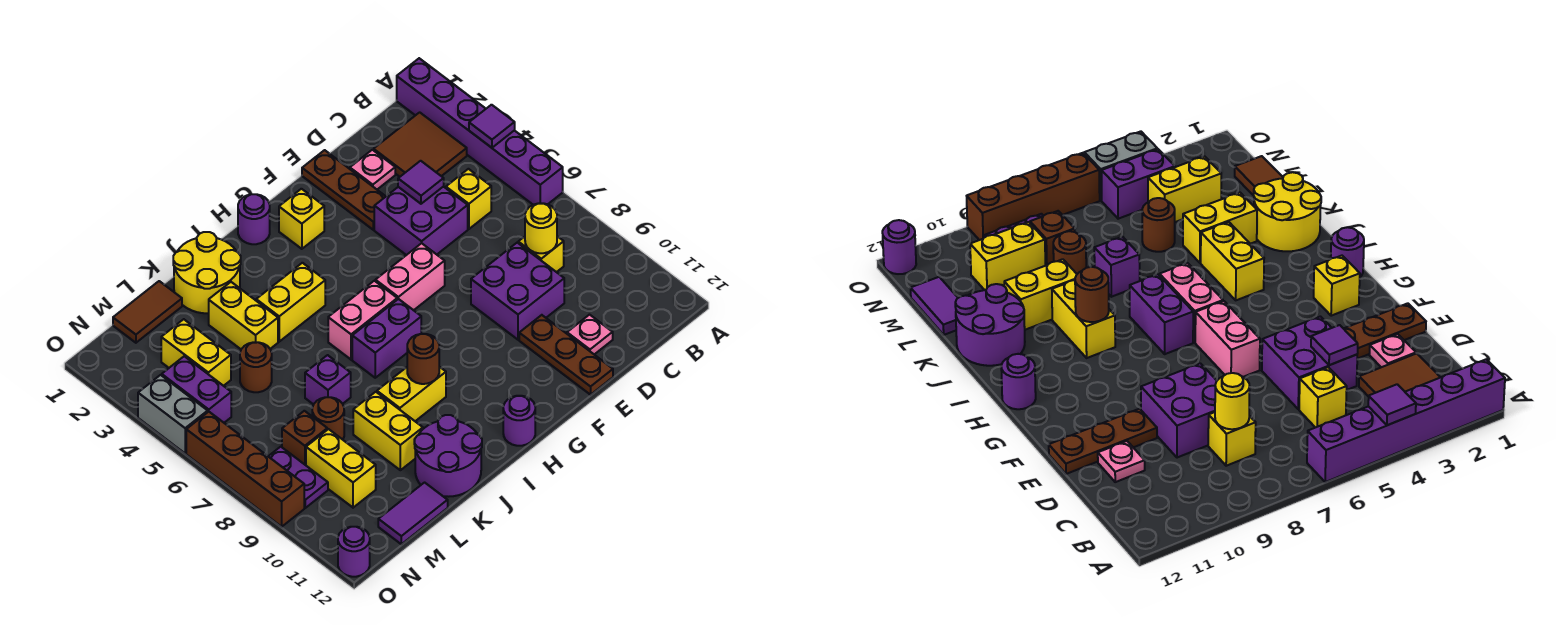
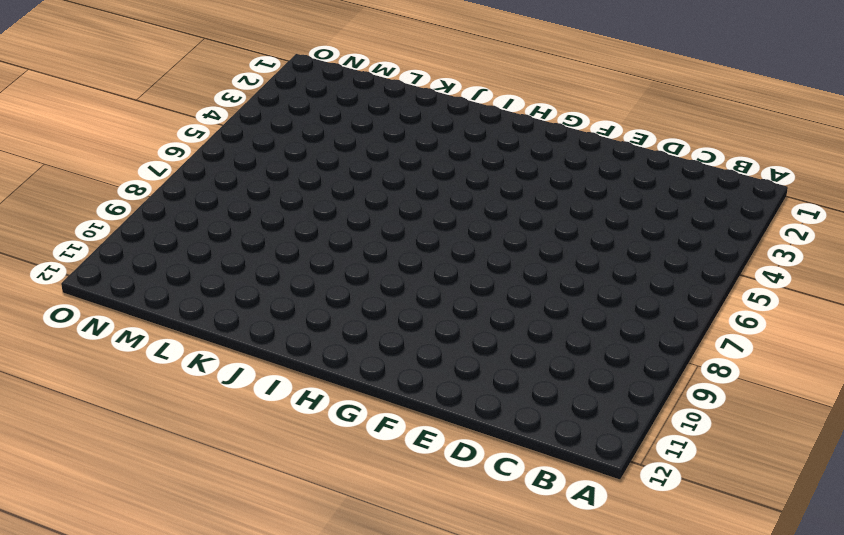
none -> purple brick A1:A6 level 1
none -> brown tile B2:C3 level 1
none -> yellow brick C5 level 1
none -> yellow brick C8 level 1

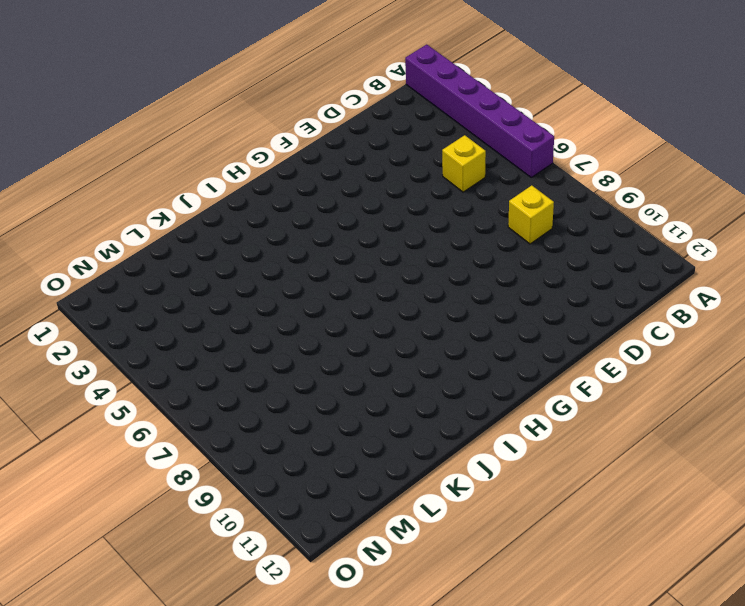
none -> brown tile B2:C3 level 1
none -> pink plate D2 level 1
none -> purple brick D4:E5 level 1
none -> purple brick D8:E9 level 1

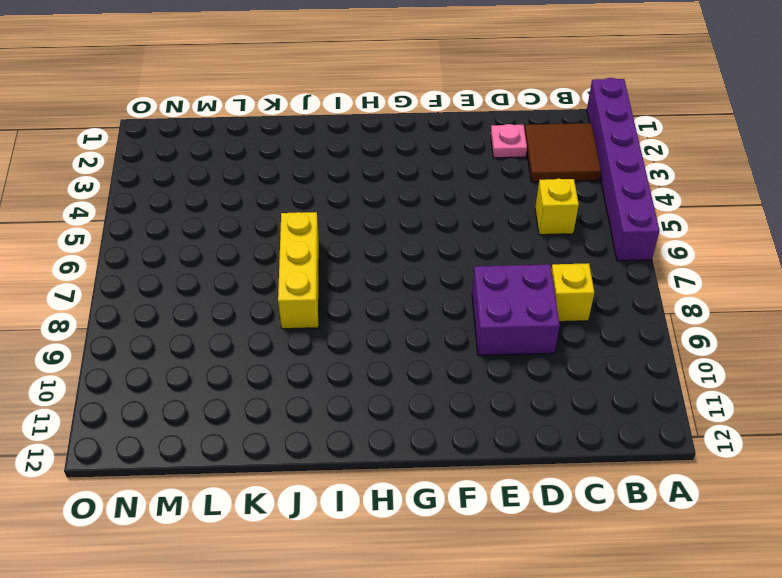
yellow brick J6:J8 level 1 -> none
none -> purple brick D4:E5 level 1
none -> pink plate D11 level 1
none -> brown plate E1:E3 level 1
none -> brown plate E10:E12 level 1

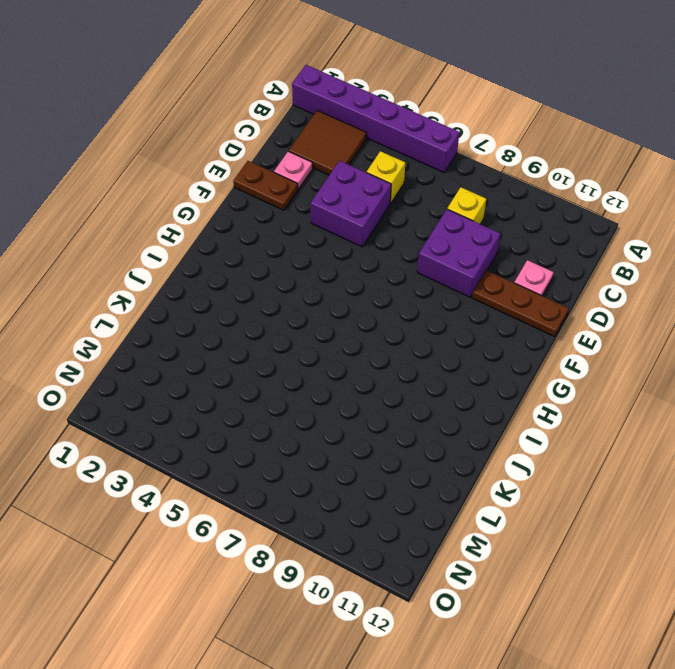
brown plate E1:E2 level 1 -> brown plate E1:E3 level 1
none -> pink brick F6:G6 level 1
none -> yellow brick G2 level 1
none -> purple round brick H1 level 1
none -> pink brick H6:I6 level 1

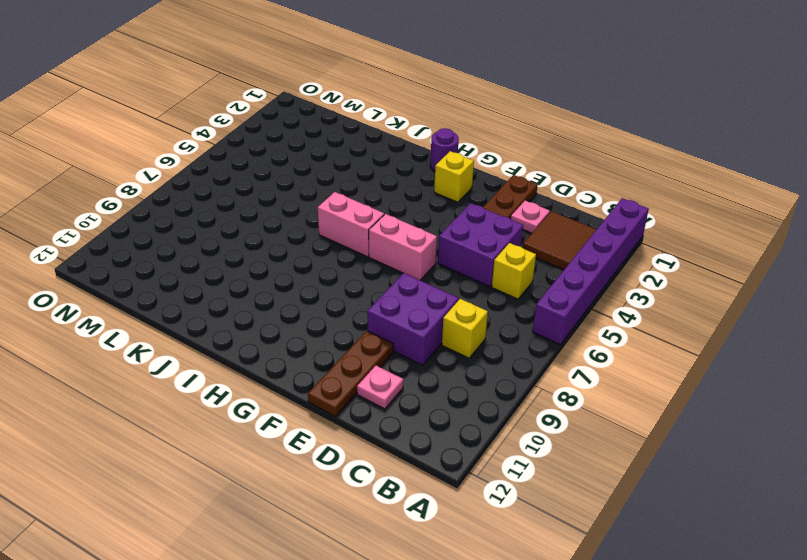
none -> purple brick H7:I7 level 1
none -> purple round brick H12 level 1
none -> yellow brick I4:J4 level 1
none -> yellow brick I9:J9 level 1

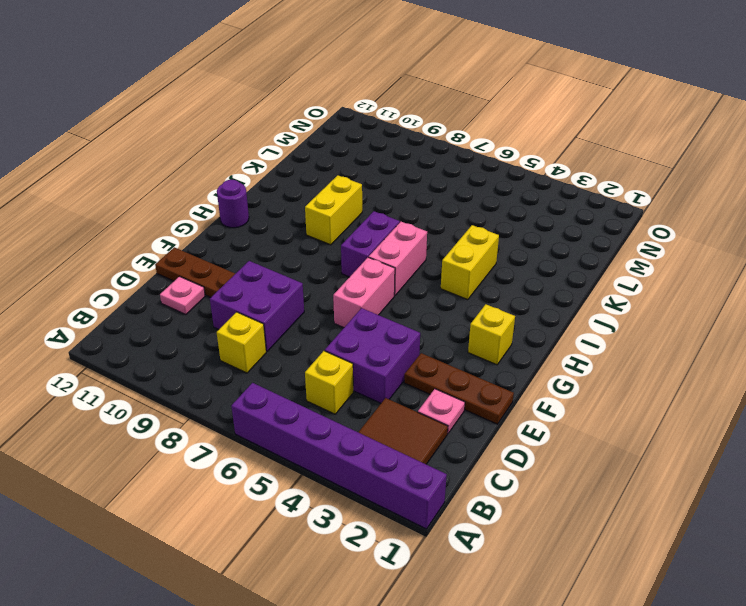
none -> purple round brick H1 level 1
none -> yellow round brick J1:K2 level 1
none -> purple round brick J11:K12 level 1
none -> yellow brick K3:K4 level 1

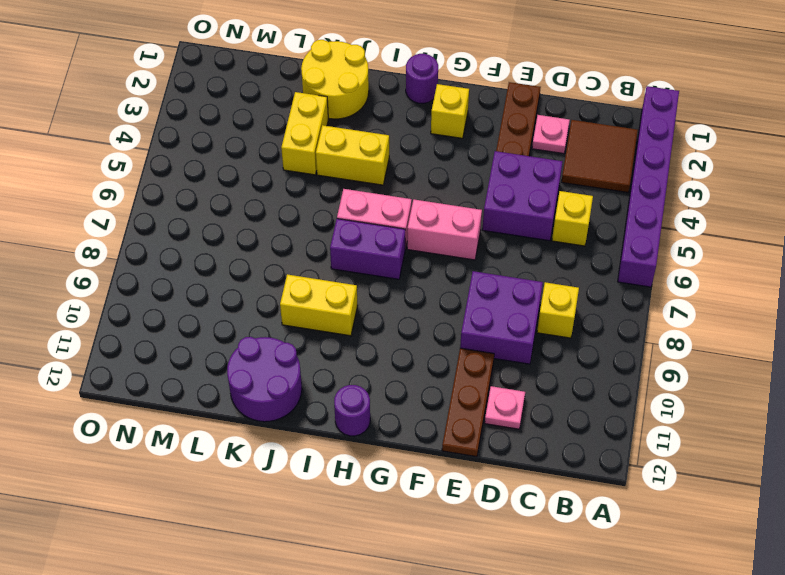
none -> purple brick K7 level 1
none -> yellow brick K9:K10 level 1
none -> brown tile L1:M1 level 1
none -> brown round brick L5 level 1

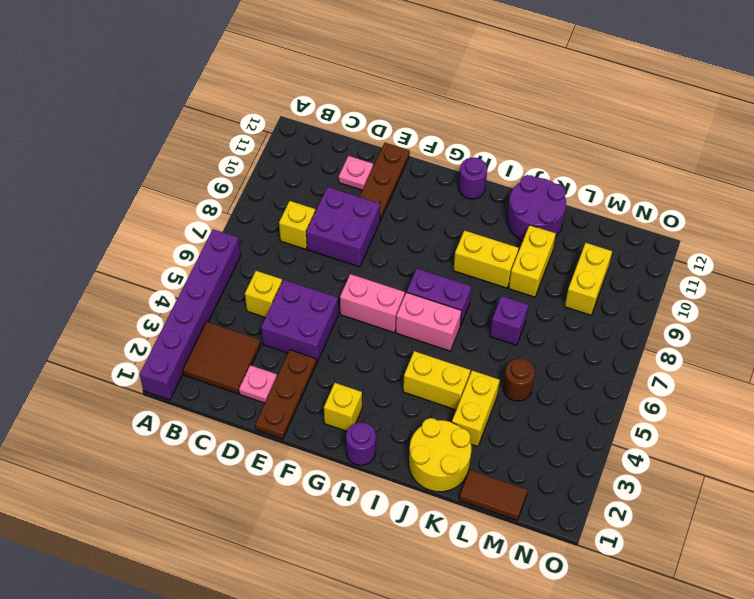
none -> brown round brick L8 level 1
none -> purple tile L12:M12 level 1
none -> yellow brick M3:M4 level 1
none -> brown brick M8 level 1

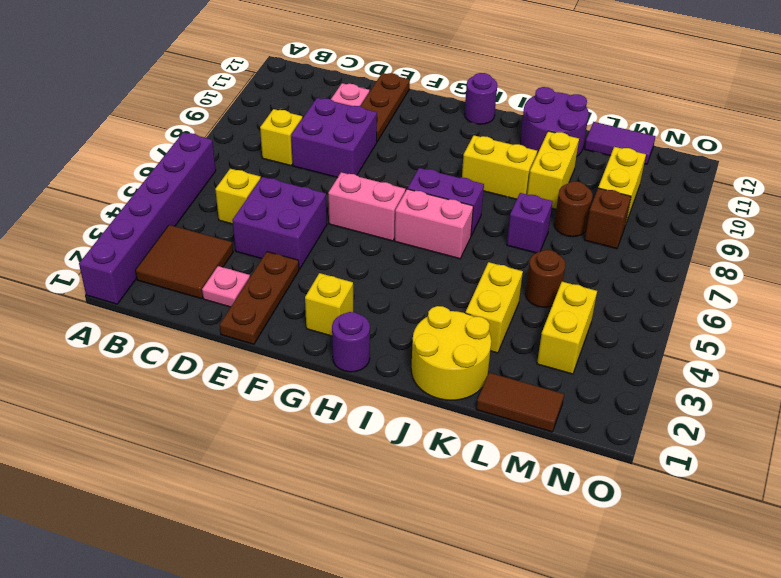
none -> yellow brick I4:J4 level 1
none -> purple brick N4:N5 level 1
none -> purple plate N8:N9 level 1
none -> grey brick O4:O5 level 1

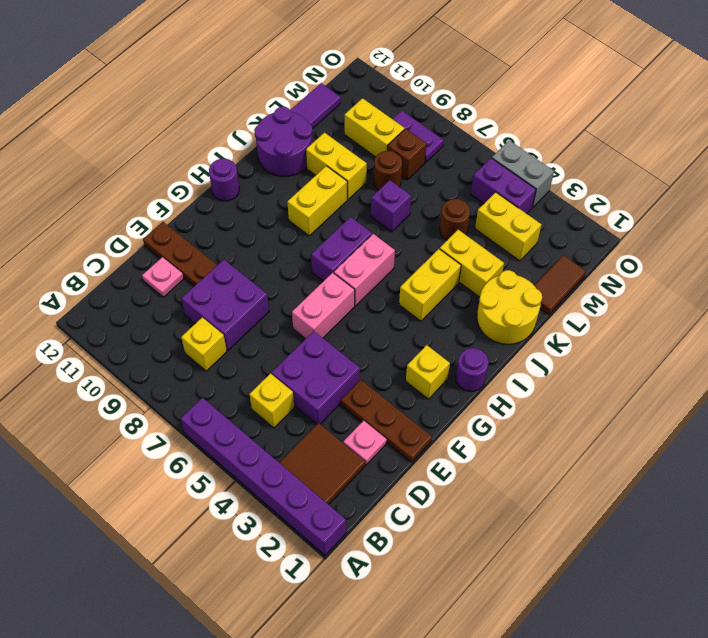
none -> brown brick O6:O9 level 1
none -> purple round brick O12 level 1
none -> purple tile A4 level 2
none -> yellow round brick C8 level 2

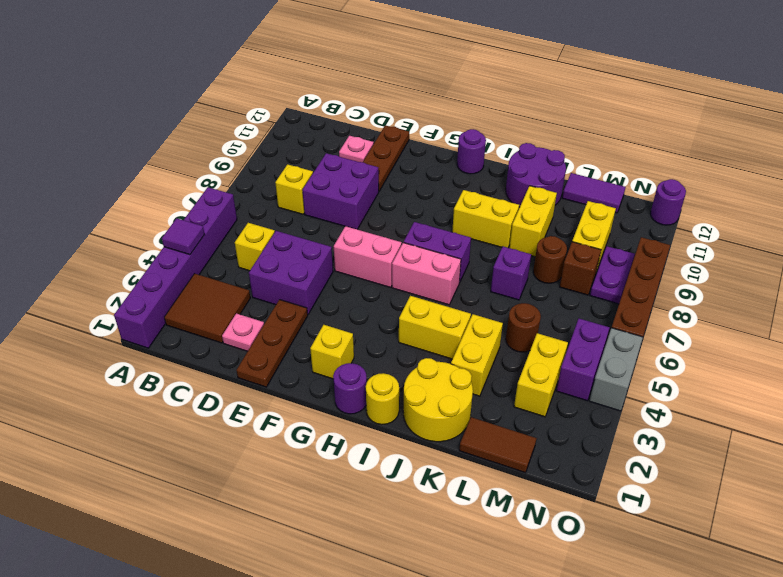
yellow round brick I1 level 1 -> yellow round brick C8 level 2
none -> purple tile D4 level 2
none -> brown round brick I9 level 2

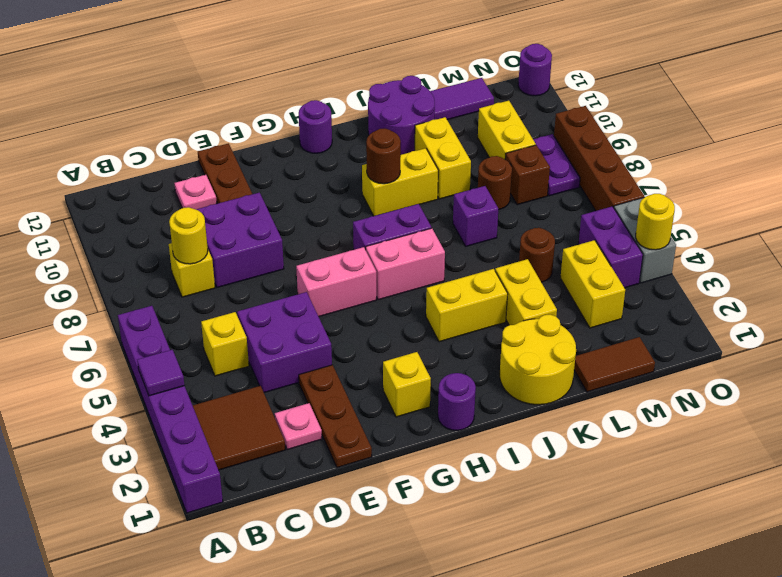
yellow round brick O4 level 2 -> none
none -> purple tile D4 level 2

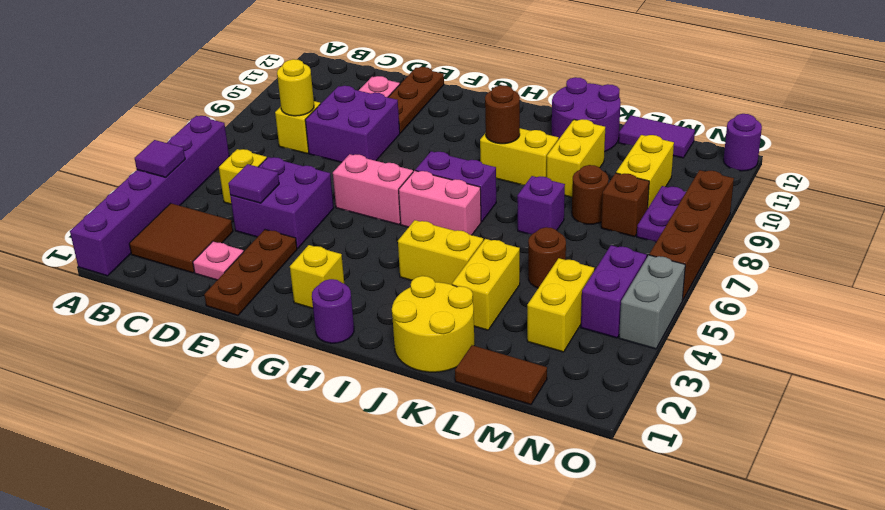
none -> purple round brick H12 level 1

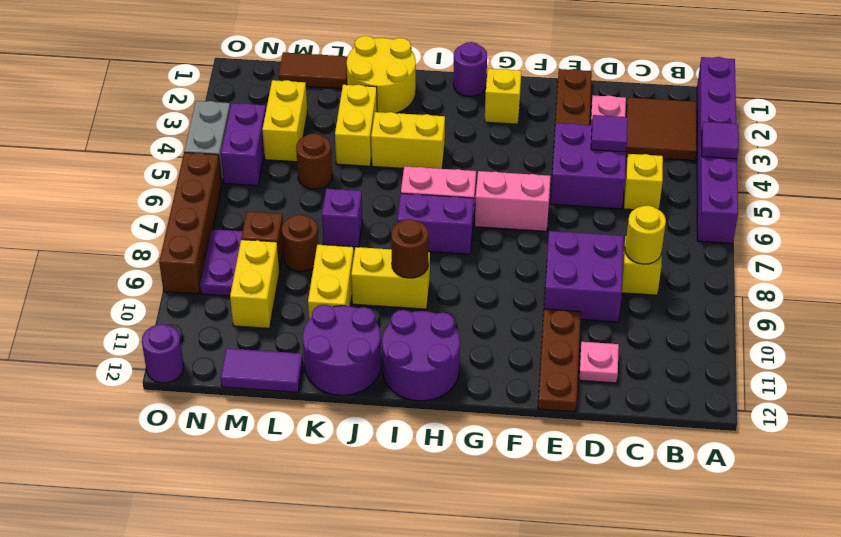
purple round brick H11:I12 level 1 -> purple round brick H12 level 1

